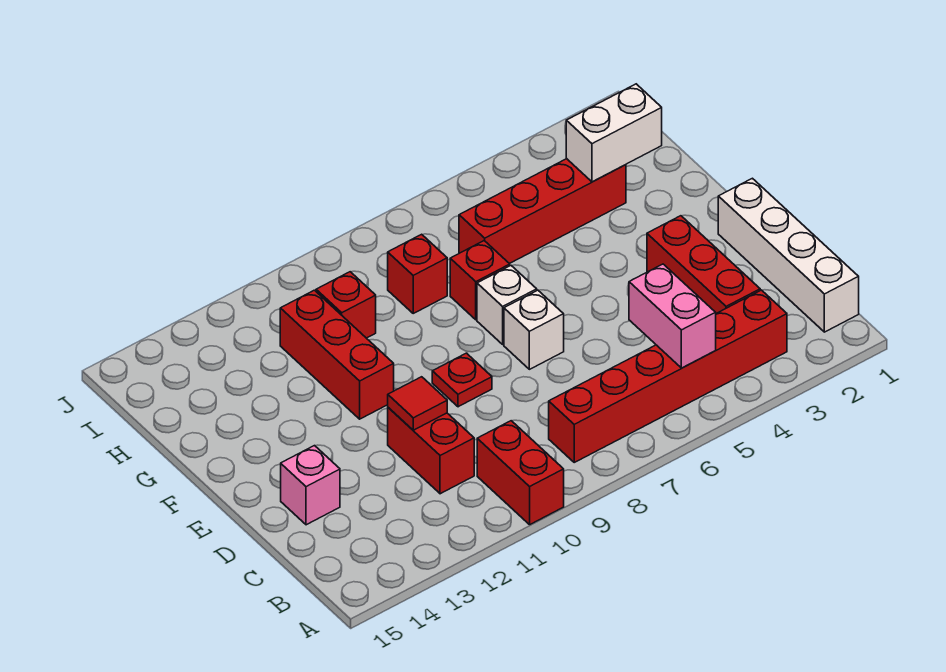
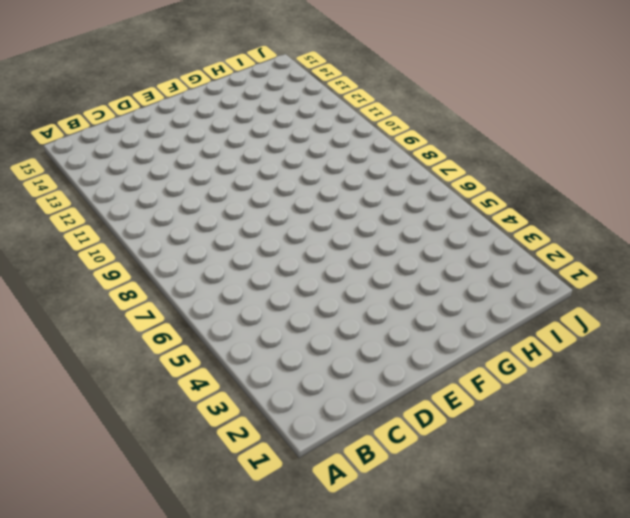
none -> red brick A10:B10 level 1
none -> white brick B1:E1 level 1
none -> red brick B3:B8 level 1

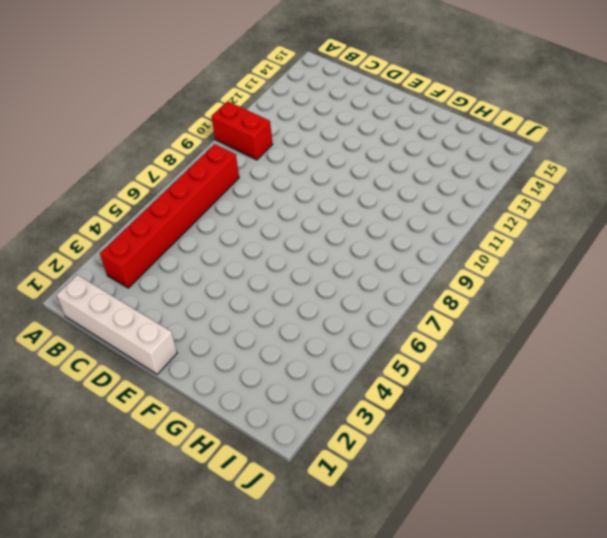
none -> red brick C3:E3 level 1
none -> red brick C11:D11 level 1
none -> pink brick D14 level 1

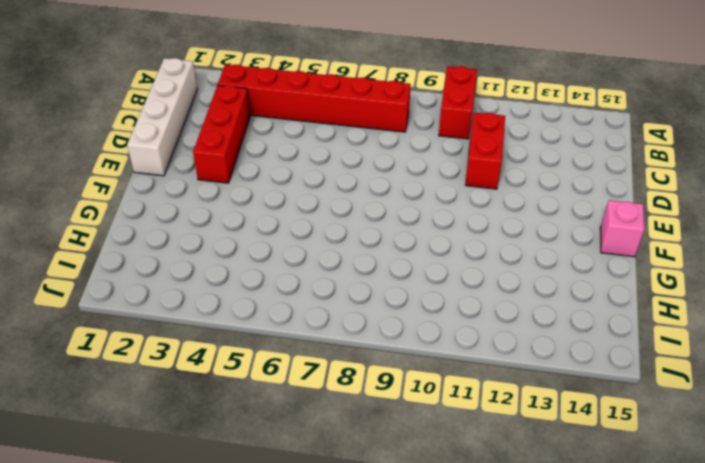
pink brick F15 level 1 -> pink brick D14 level 1
none -> white brick E7 level 1
none -> red plate E9 level 1
none -> white brick F7 level 1

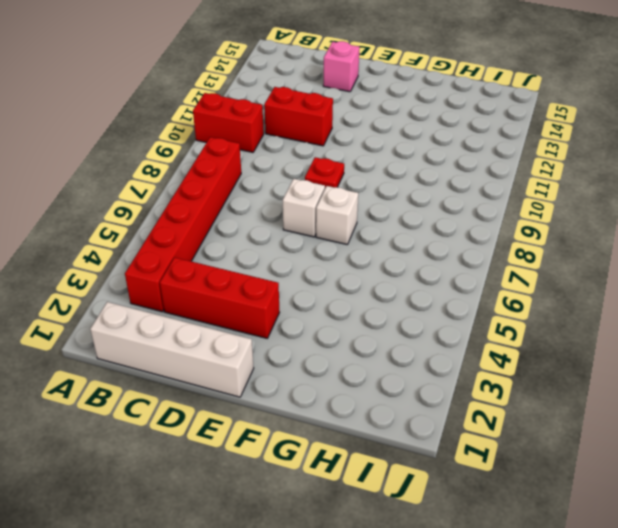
none -> red brick F11:H11 level 1
none -> red brick G7 level 1
none -> red brick H3:H6 level 1

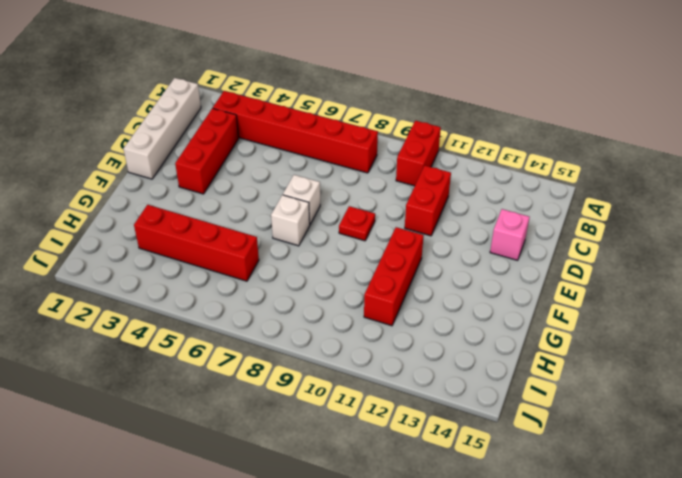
none -> red brick G7 level 1
none -> red brick H8 level 1
none -> red brick H10 level 1

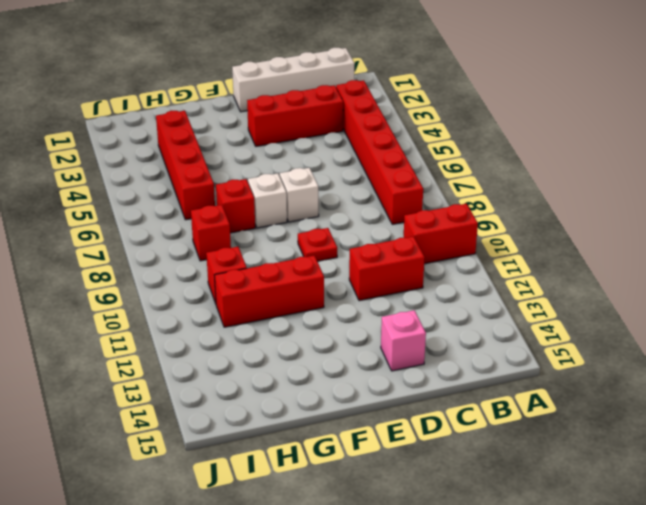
none -> pink brick B5:C5 level 2
none -> red tile D11 level 2
none -> white brick H2:H3 level 2

